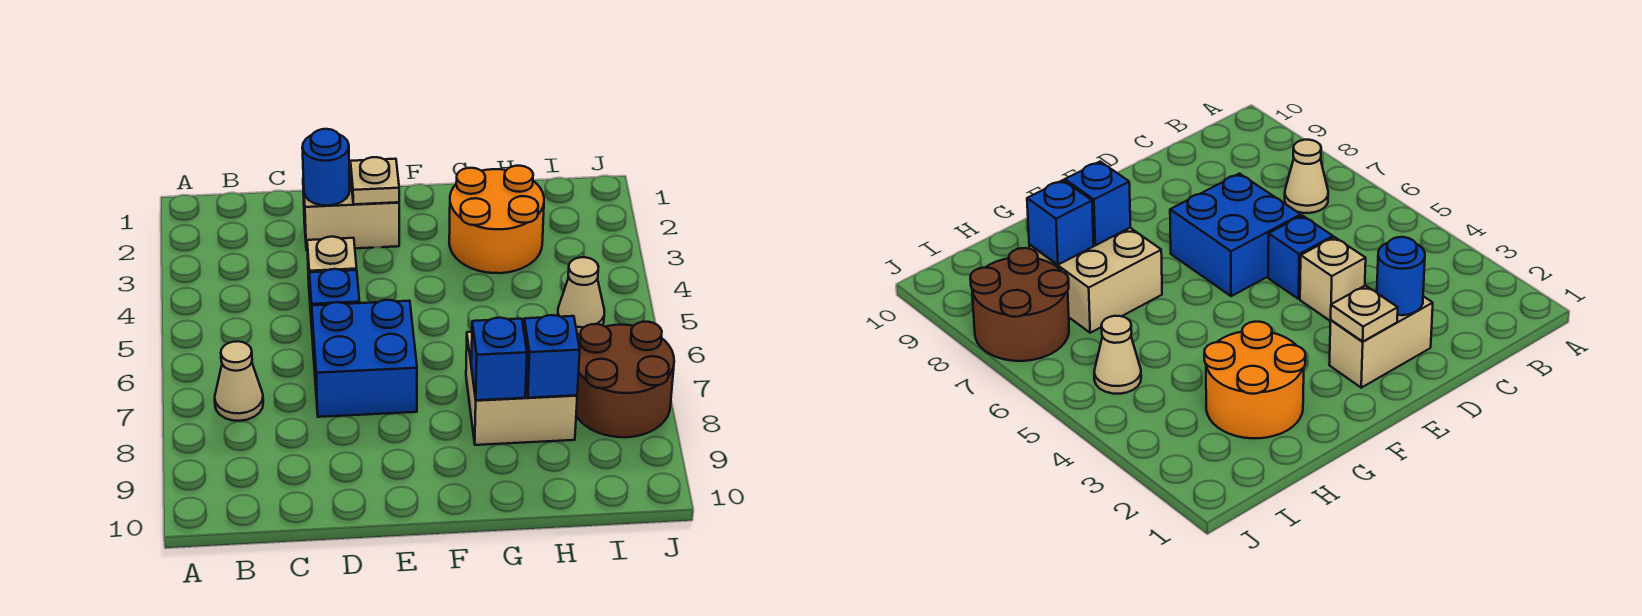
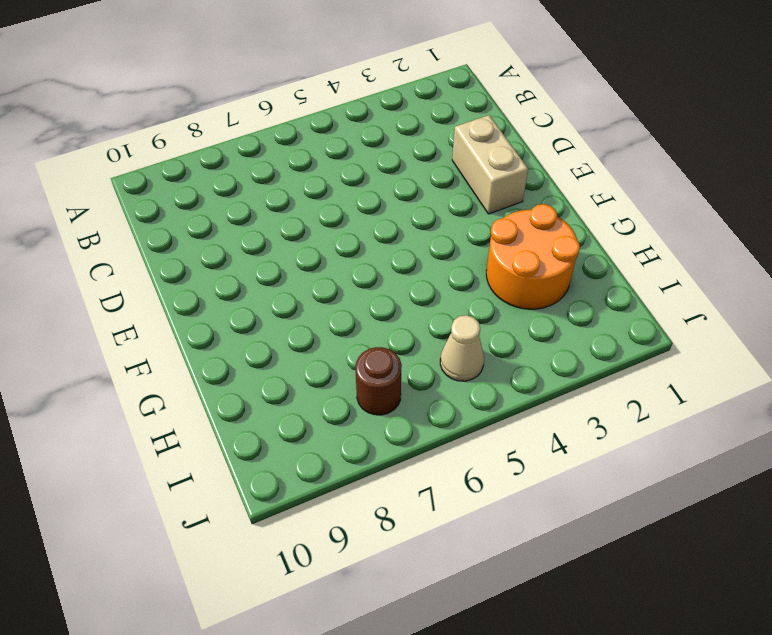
brown round brick I7 level 1 -> brown round brick I7:J8 level 1
none -> tan cone B7 level 1
none -> tan brick D4 level 1
none -> blue brick D5 level 1

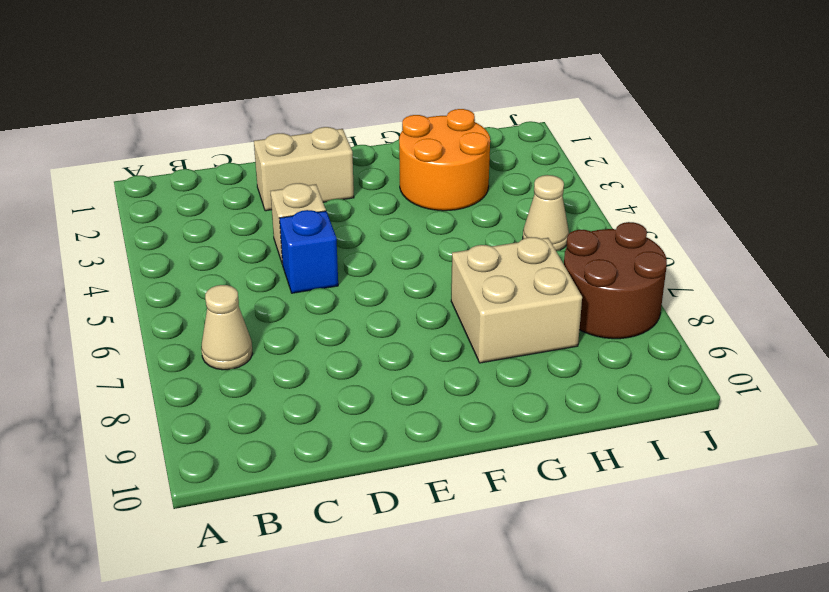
none -> blue brick D6:E7 level 1
none -> blue round brick D2 level 2
none -> tan plate E2 level 2

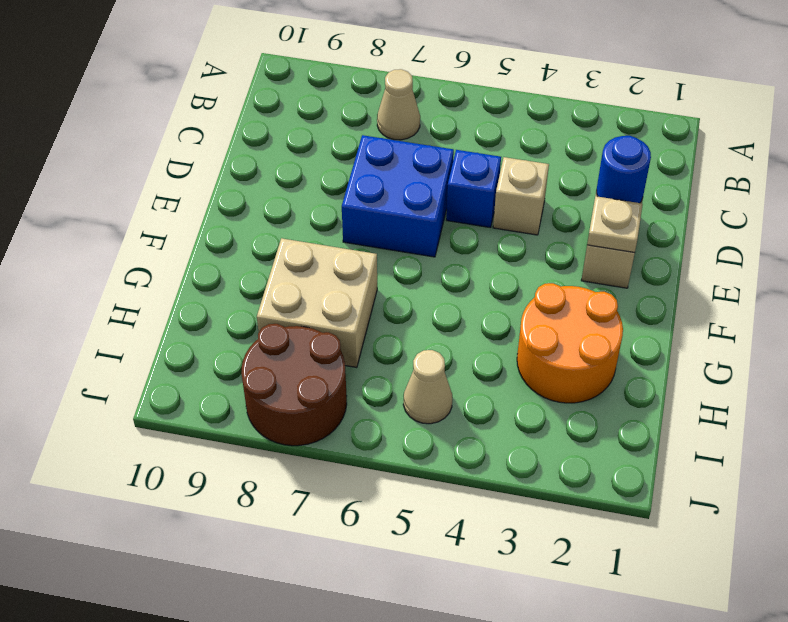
none -> blue brick G8 level 2
none -> blue brick H8 level 2

